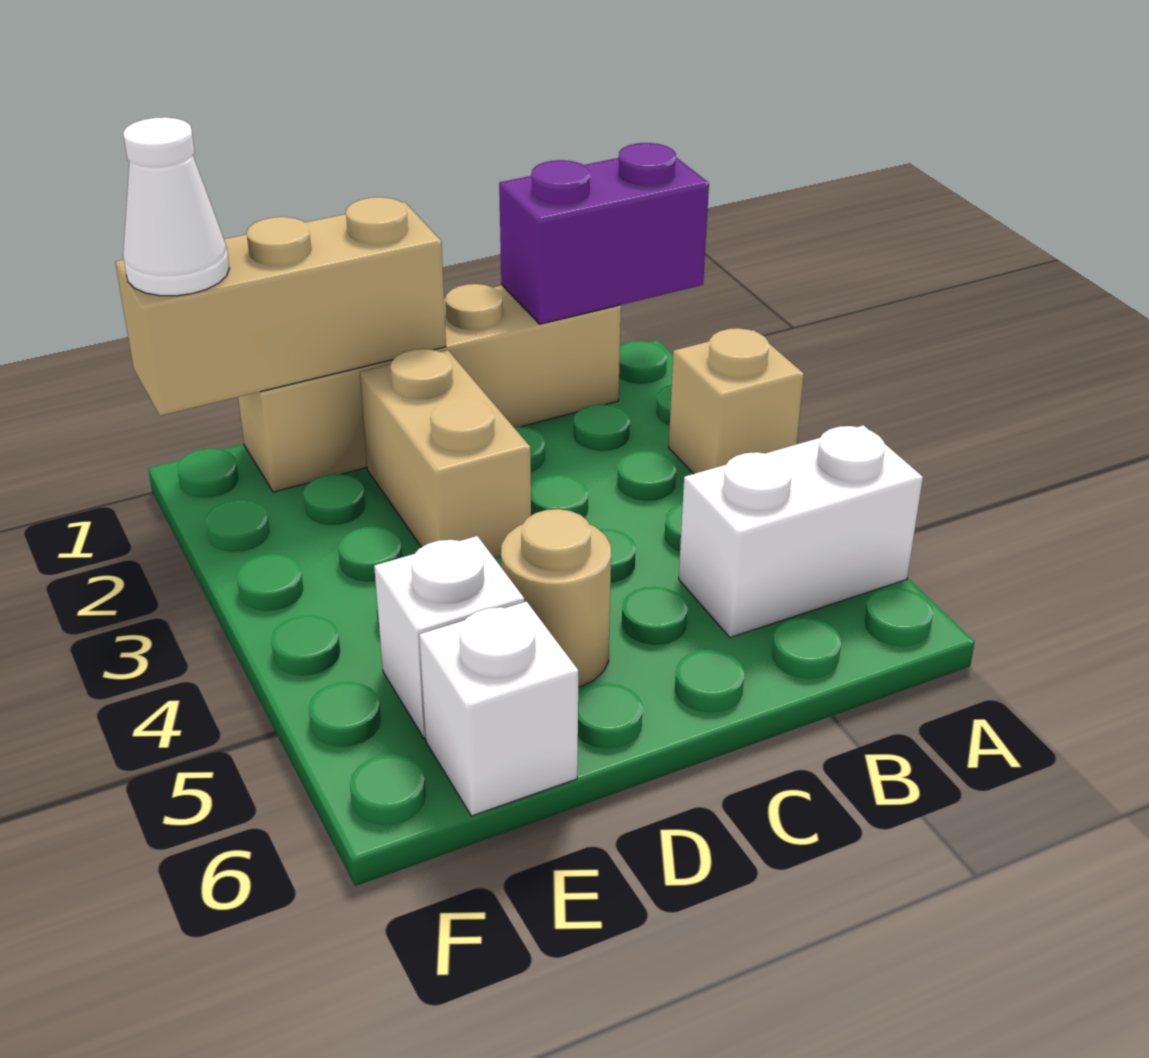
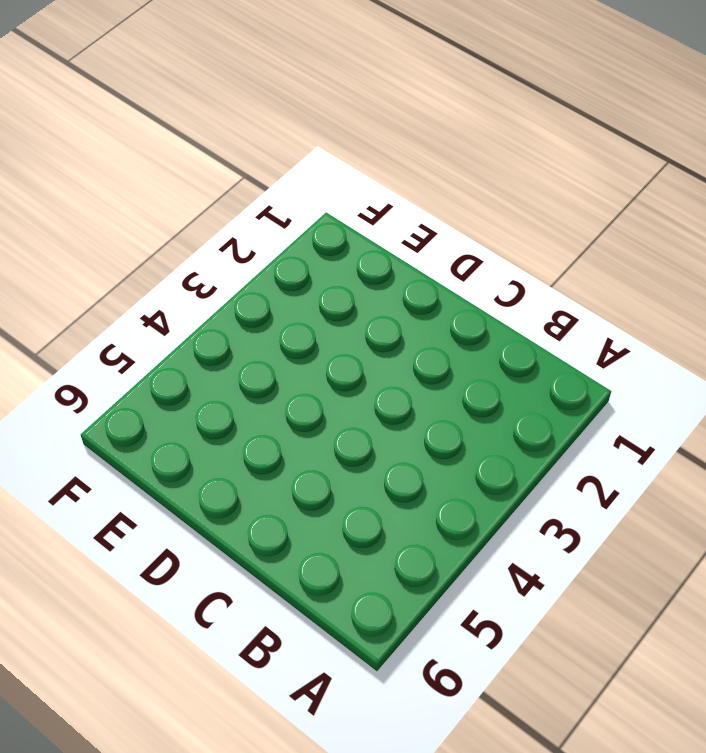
none -> tan brick A3 level 1
none -> white brick A5:B5 level 1

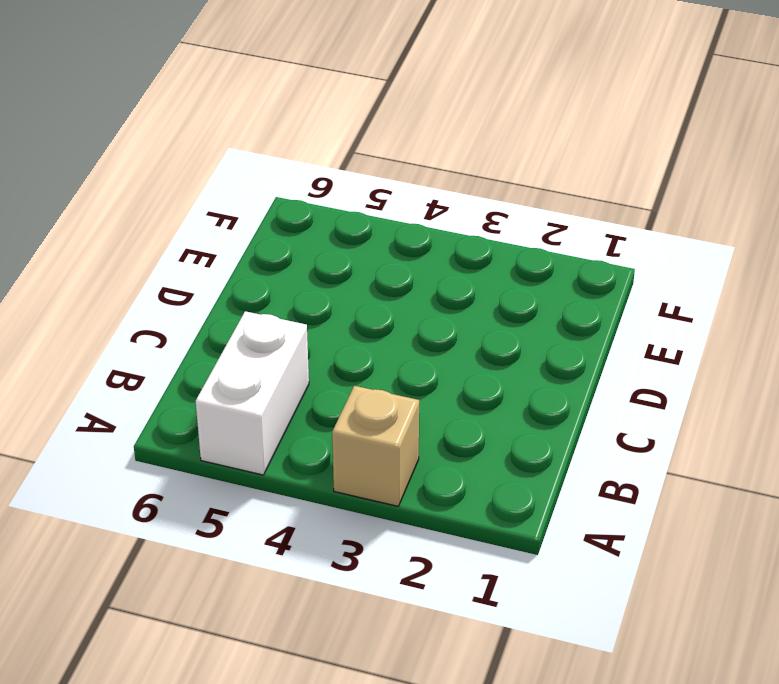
none -> tan brick B1:E1 level 1
none -> tan brick D2:D3 level 1

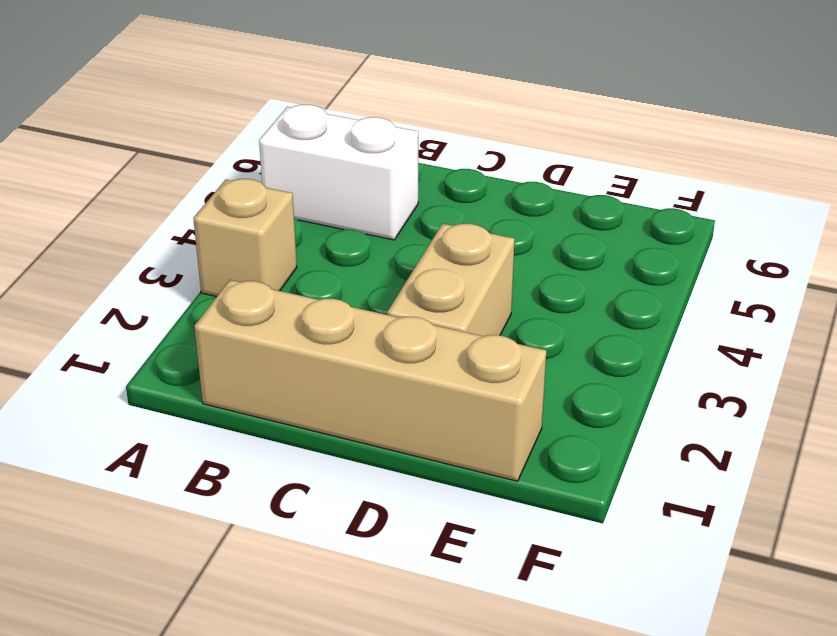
none -> tan round brick D5 level 1
none -> white brick E5 level 1

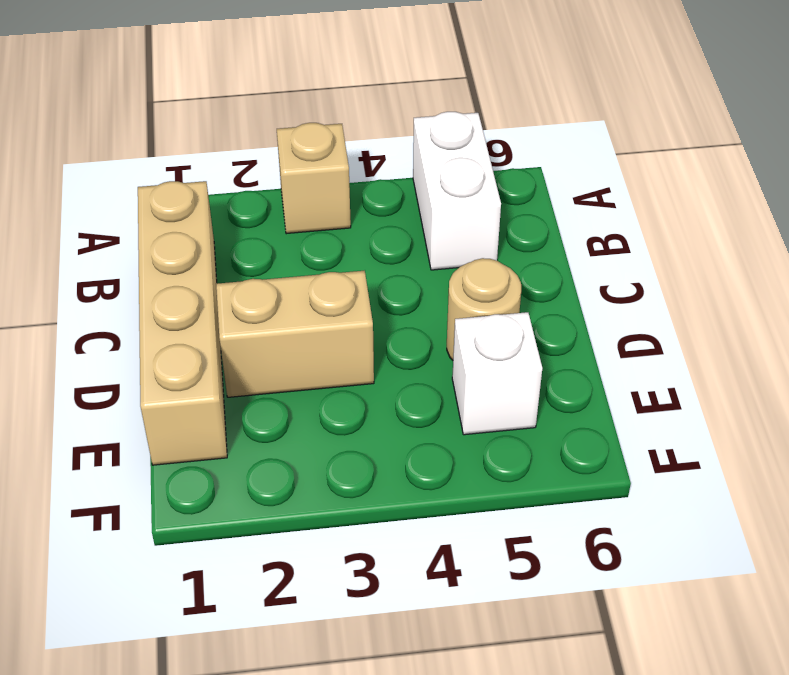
none -> white brick E6 level 1
none -> purple brick A1:B1 level 2

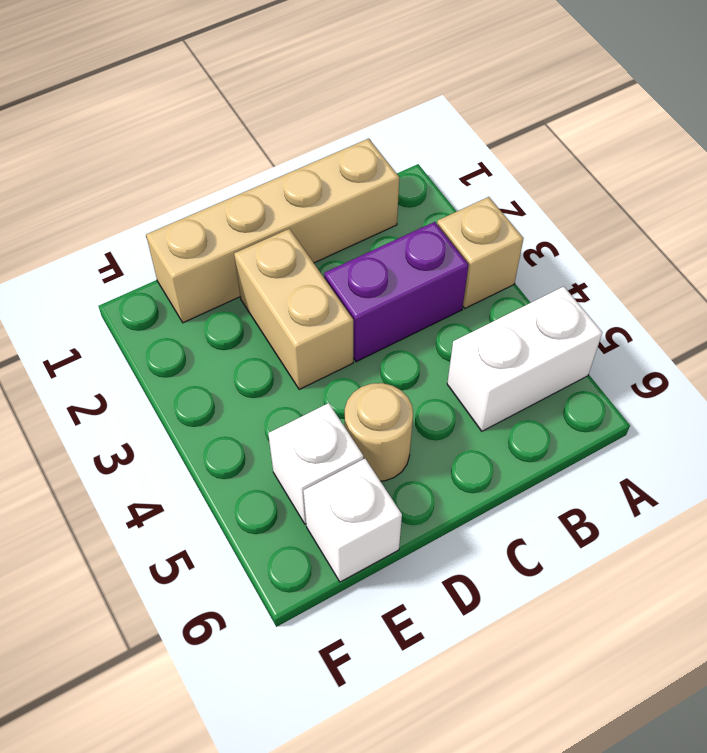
purple brick B3:C3 level 1 -> purple brick A1:B1 level 2
none -> tan brick D1:F1 level 2
none -> white cone F1 level 3

